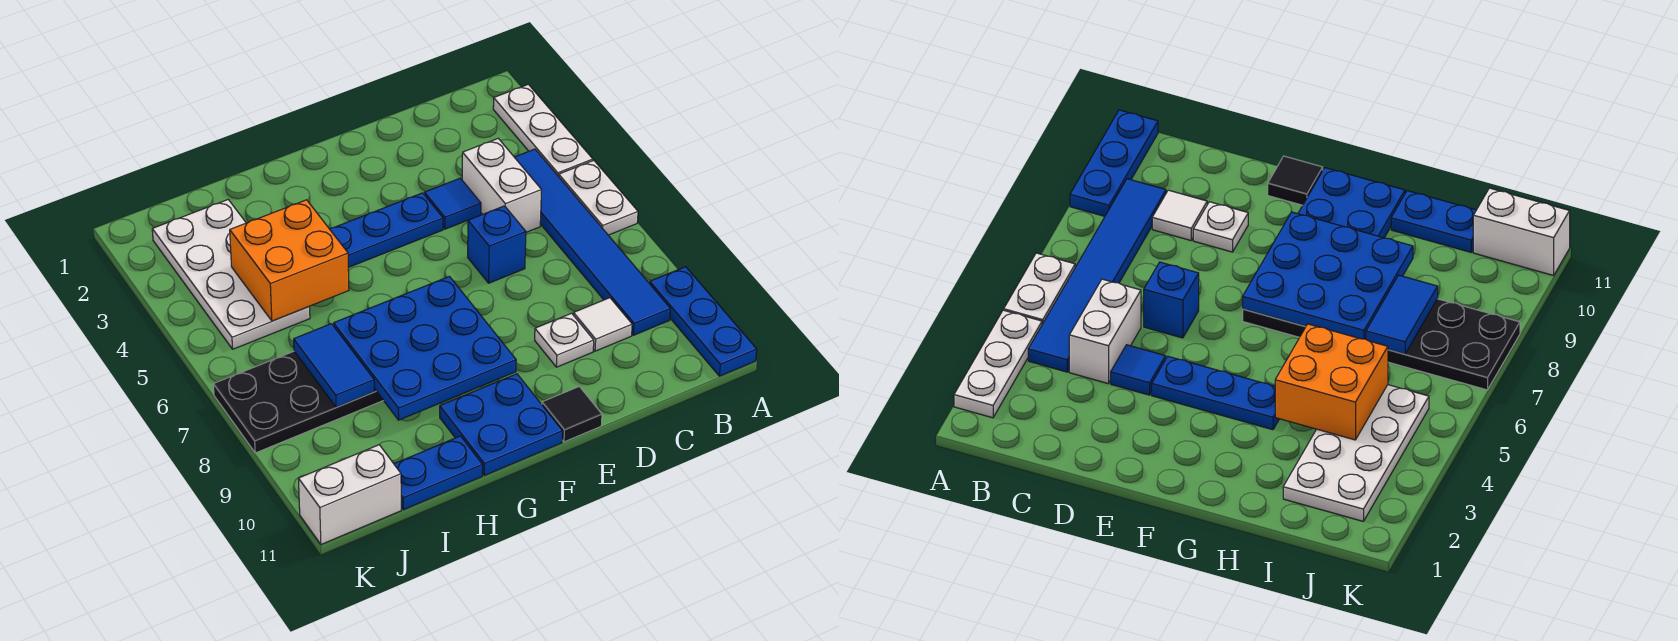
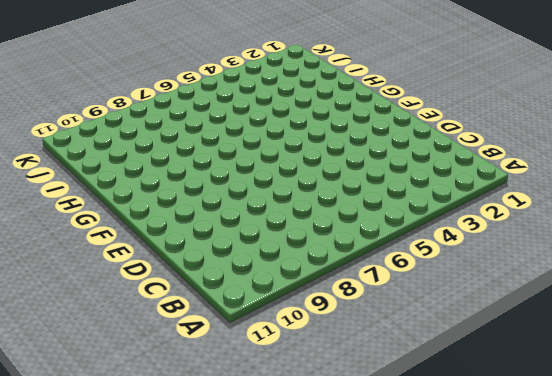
none -> white plate A2:A4 level 1
none -> white plate A5:A6 level 1
none -> blue plate A9:A11 level 1

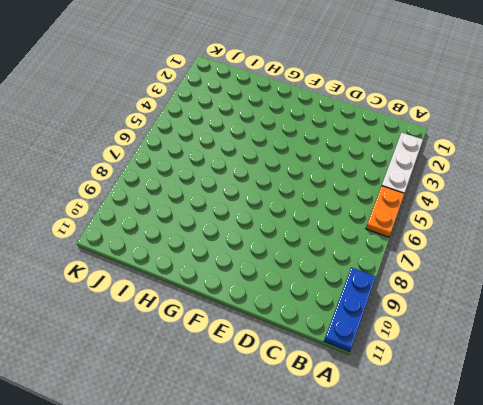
orange plate A5:A6 level 1 -> white plate A5:A6 level 1
none -> blue tile B4:B9 level 1
none -> white brick C4:C5 level 1
none -> white tile C9 level 1

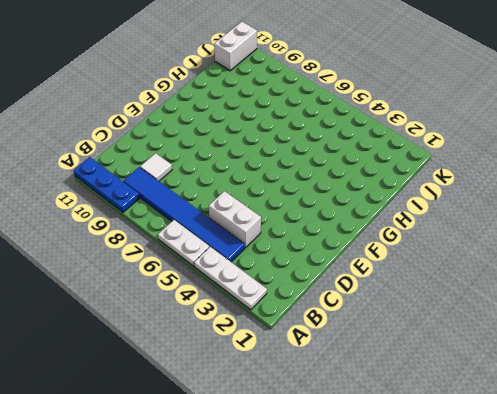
none -> blue tile D4 level 1
none -> blue brick D6 level 1
none -> white plate D9 level 1

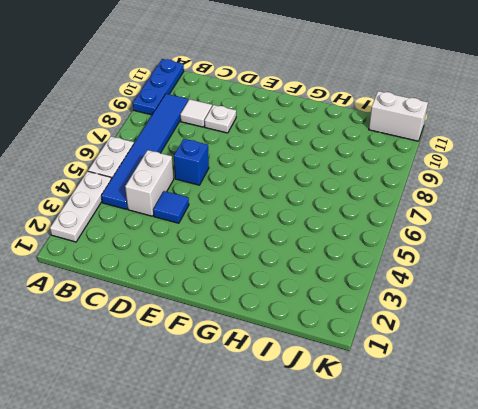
none -> blue plate E4:G4 level 1
none -> black tile E11 level 1
none -> black plate F7:K8 level 1

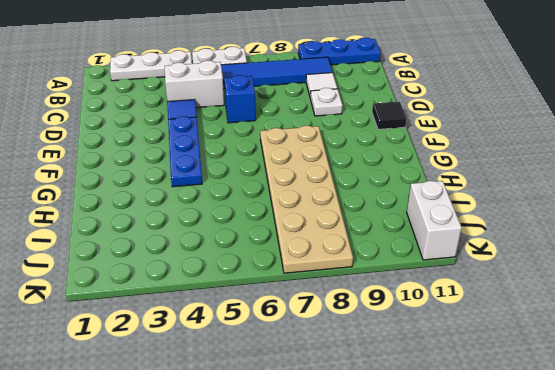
tan plate F7:K8 level 1 -> black plate F7:K8 level 1
none -> blue plate F10:G11 level 1
none -> blue plate H11:I11 level 1
none -> white plate I2:J5 level 1

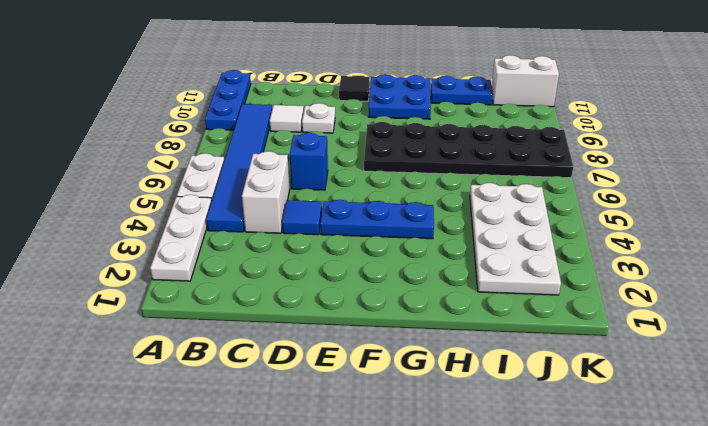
none -> blue plate F7:H9 level 2
none -> orange brick H4:I5 level 2
none -> blue tile I7:I8 level 2

